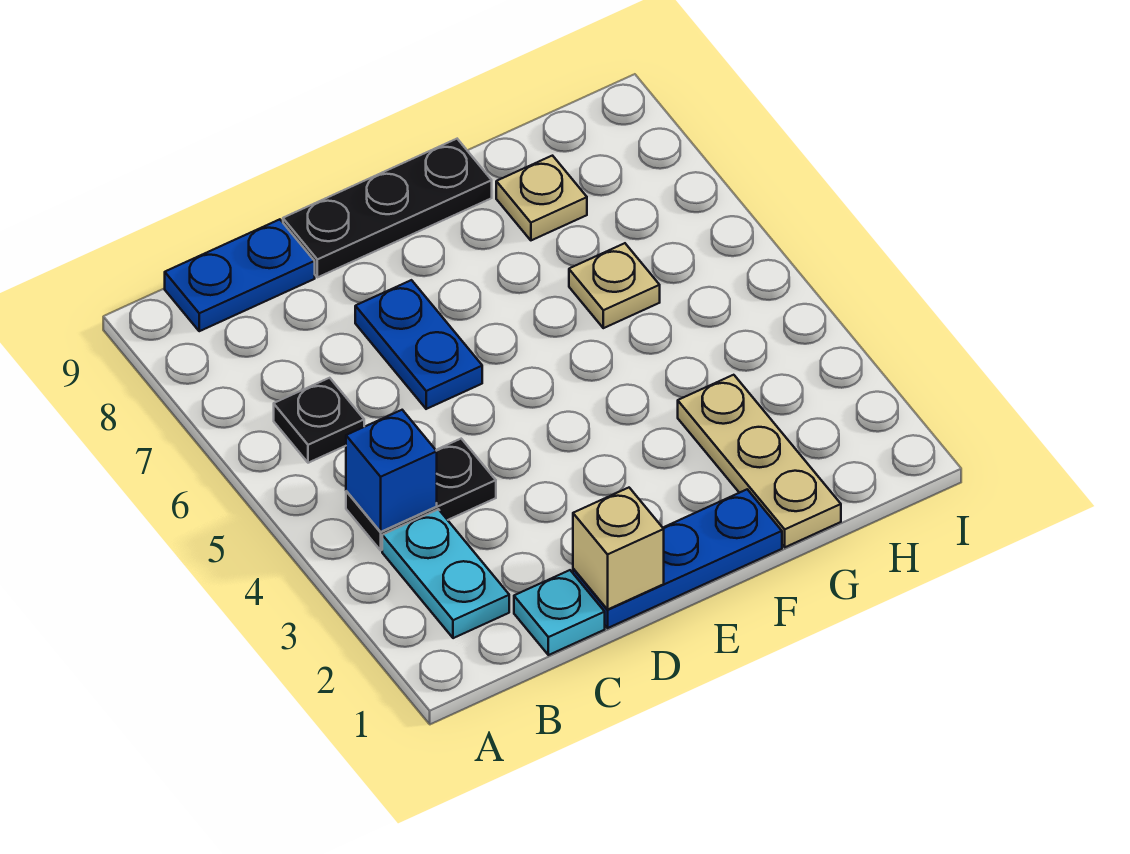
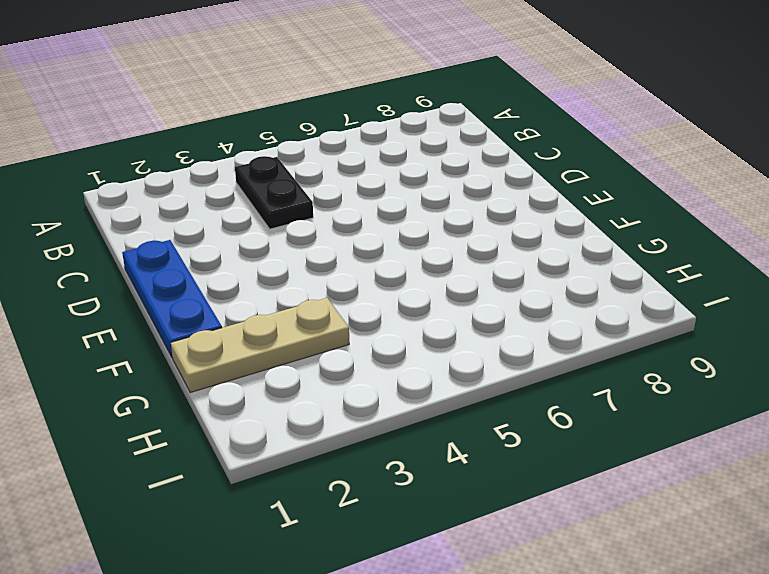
none -> cyan plate B2:B3 level 1
none -> black plate B6 level 1
none -> blue plate B9:C9 level 1

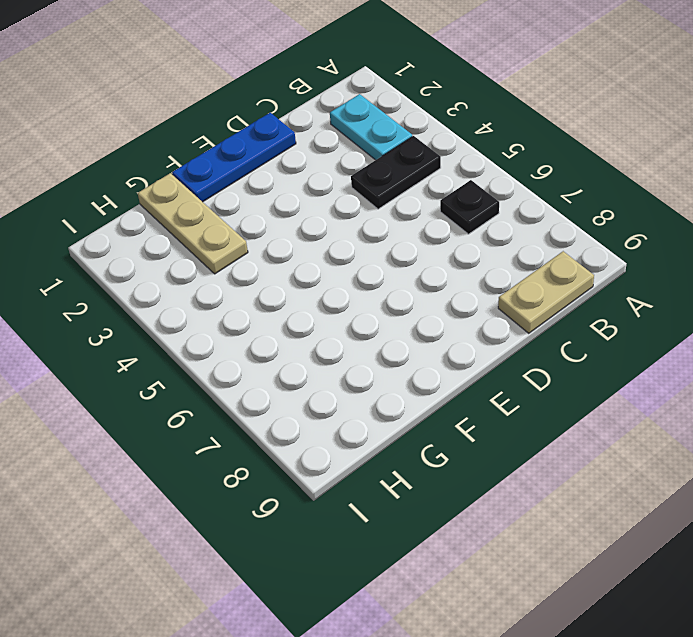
tan plate B9:C9 level 1 -> blue plate B9:C9 level 1
none -> cyan plate C1 level 1
none -> blue plate D6:D7 level 1
none -> black plate D9:F9 level 1

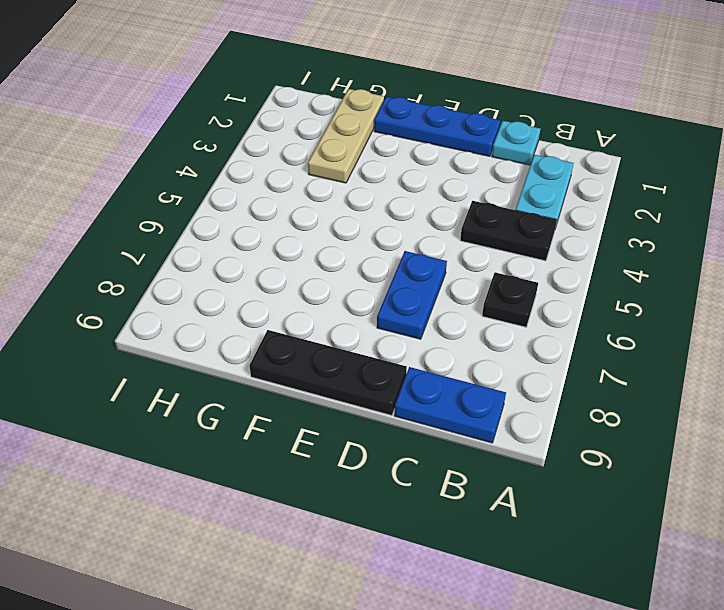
none -> tan plate G6 level 1
none -> tan plate G8 level 1
none -> blue brick B4 level 2

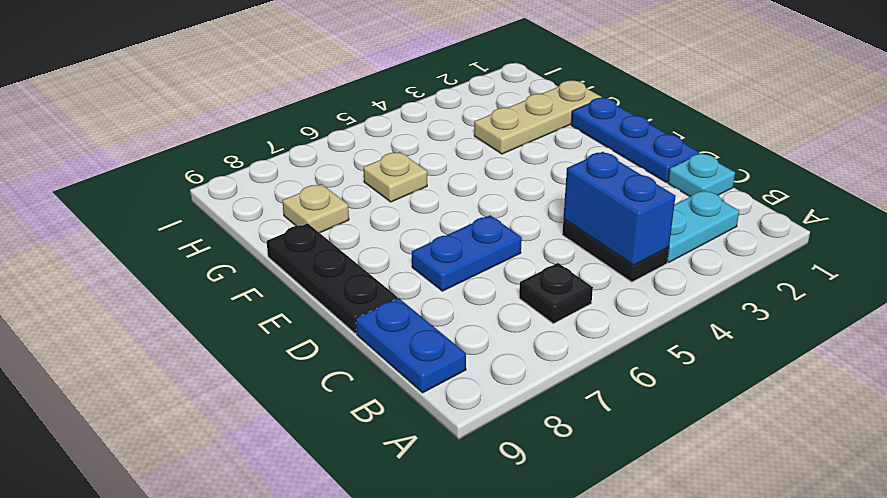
blue brick B4:C4 level 2 -> blue brick B4 level 2
none -> tan brick D1 level 2

